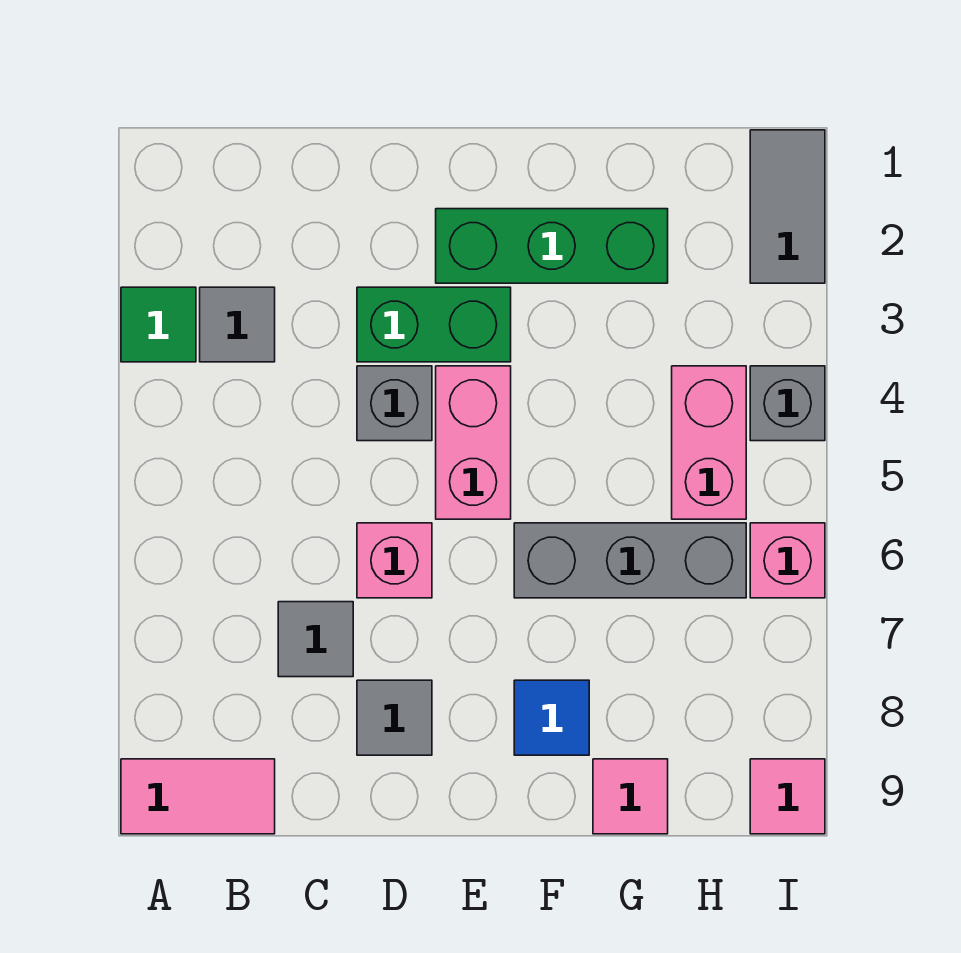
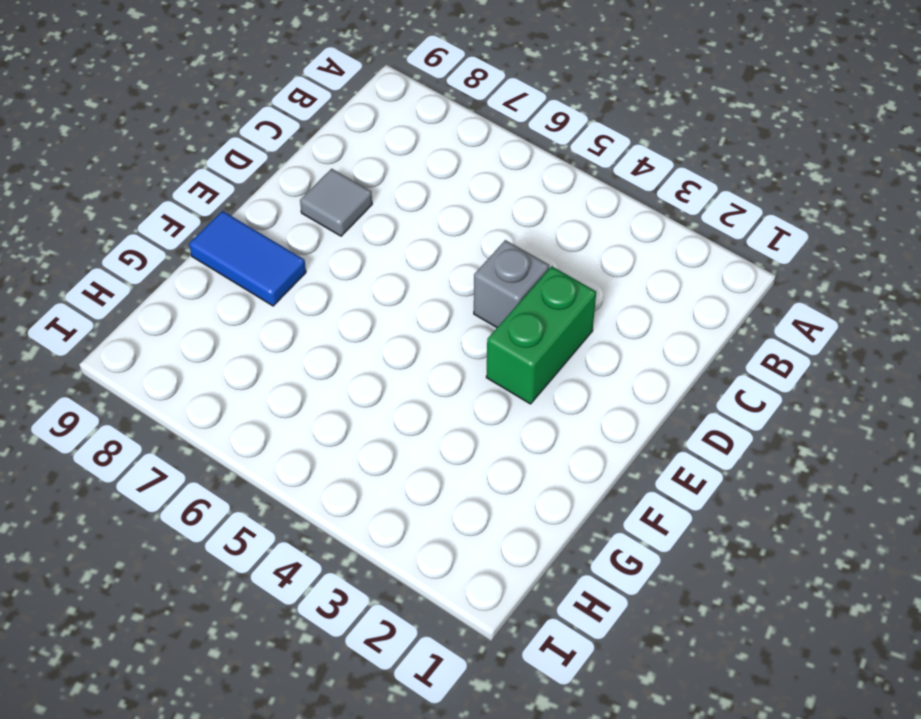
blue tile F8:F9 level 1 -> blue tile F8 level 1
none -> green tile A3 level 1
none -> pink tile A9:B9 level 1
none -> grey tile B3 level 1

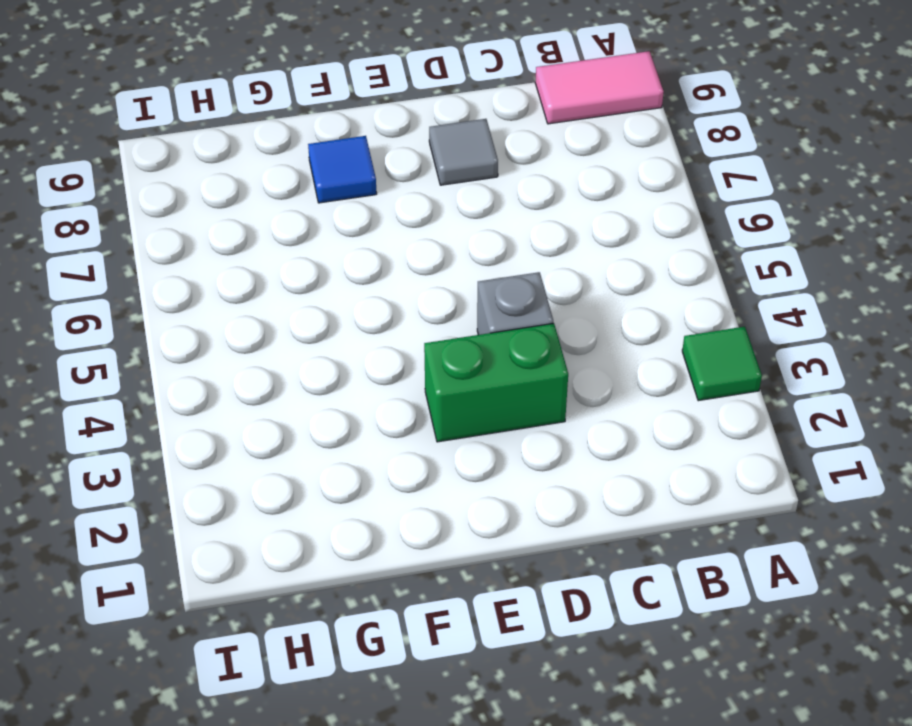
none -> grey tile B3 level 1
none -> grey tile C7 level 1
none -> pink brick D6 level 1

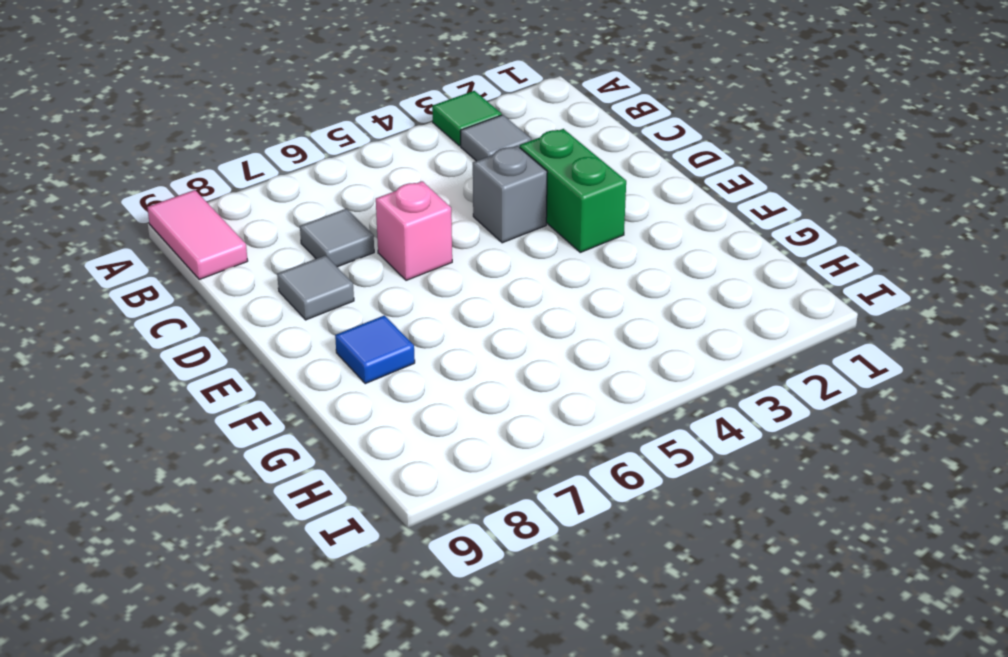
none -> green brick E2:G2 level 1
none -> pink brick E4:E5 level 1
none -> grey brick F6:H6 level 1

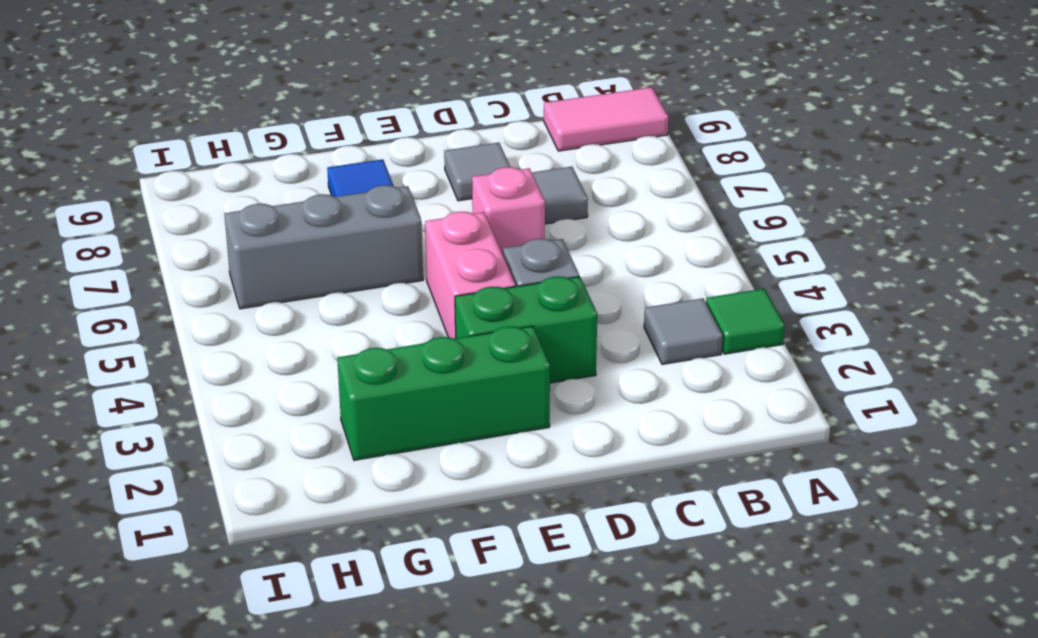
none -> pink tile G9 level 1
none -> pink brick H4:H5 level 1
none -> grey tile I1:I2 level 1

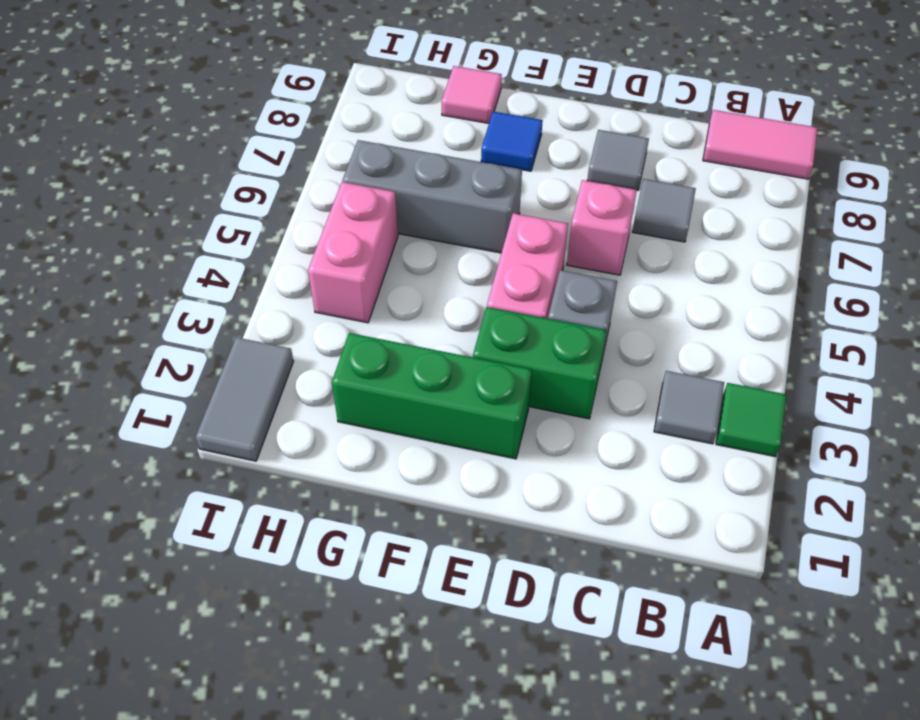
none -> grey brick I4 level 1
none -> pink brick I6 level 1
none -> pink tile I9 level 1

